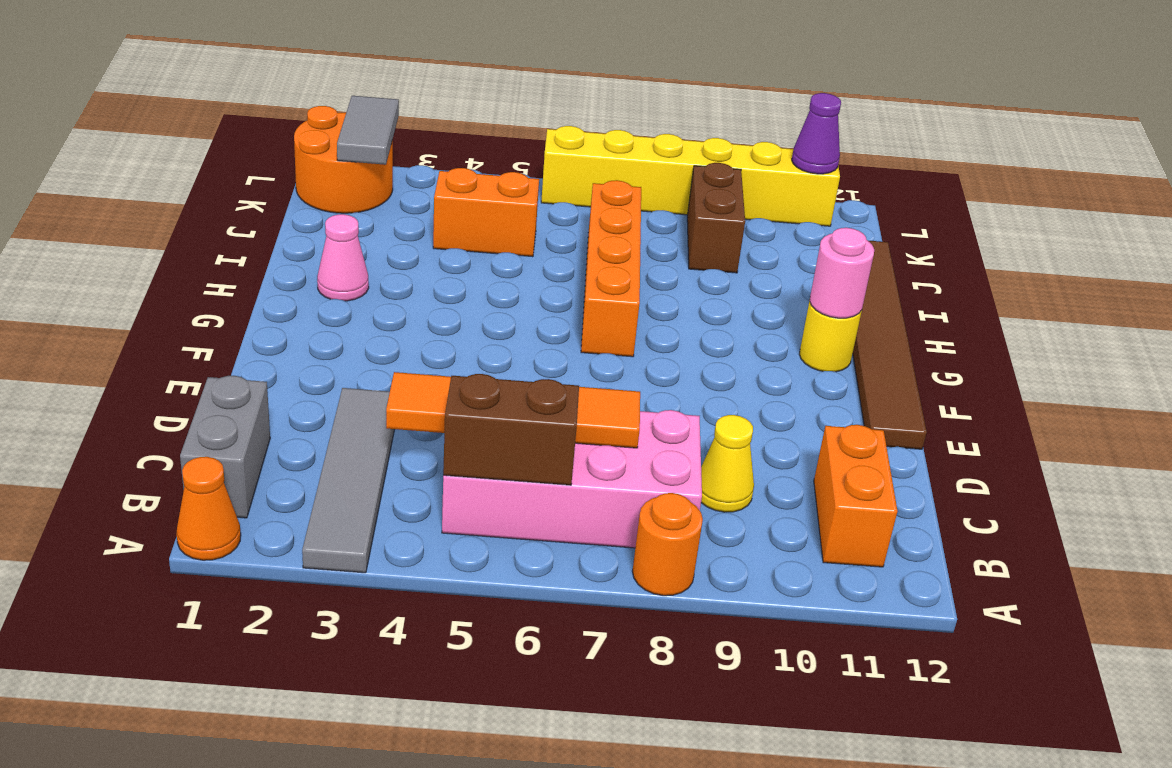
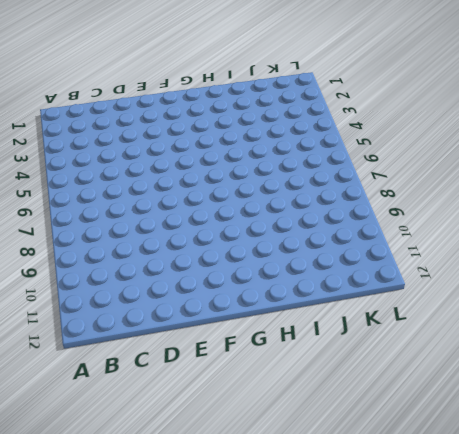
none -> orange cone A1 level 1
none -> grey tile A3:D3 level 1
none -> orange round brick A8 level 1

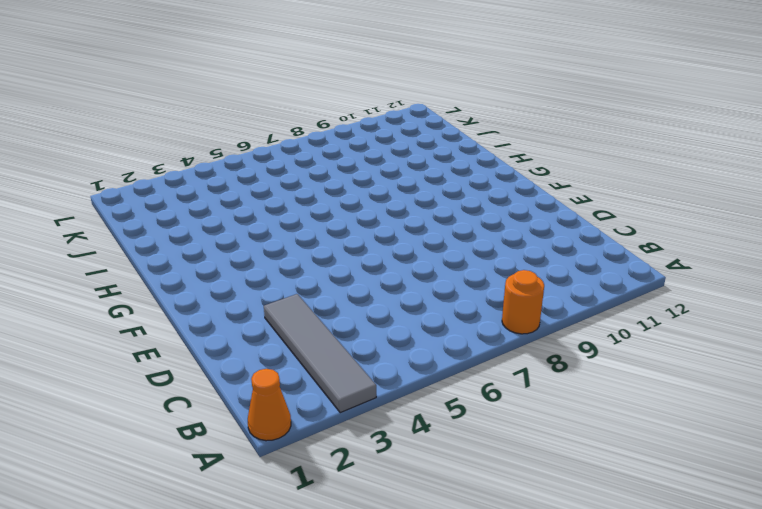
none -> grey brick B1:C1 level 1
none -> pink brick B5:C8 level 1
none -> orange brick B11:C11 level 1

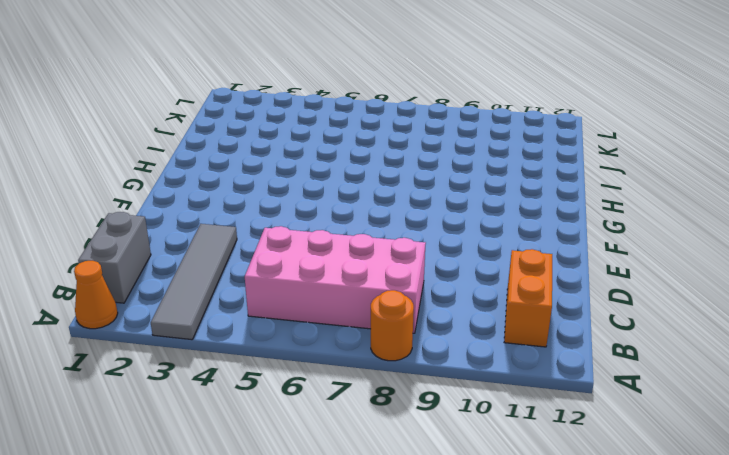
none -> yellow cone C9 level 1
none -> brown tile E12:J12 level 1
none -> orange brick G7:J7 level 1

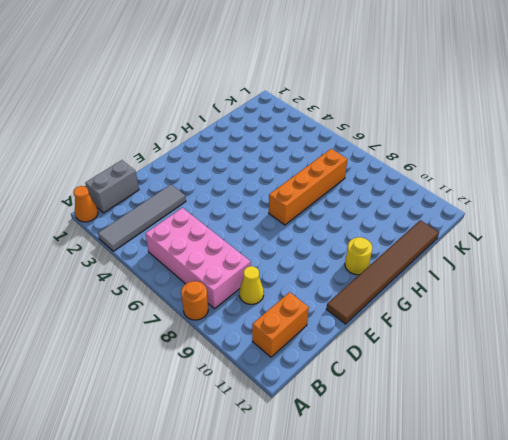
none -> pink cone H2 level 1
none -> orange brick J4:J5 level 1
none -> brown brick J9:K9 level 1

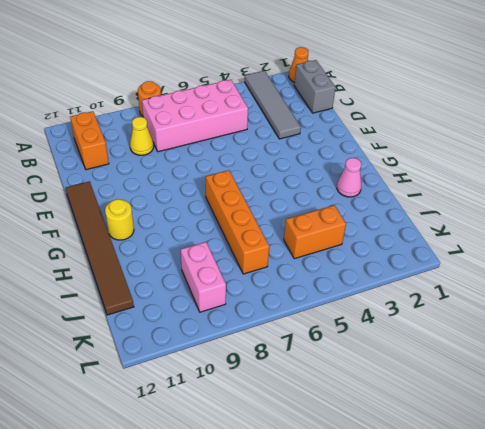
pink brick J9:K9 level 1 -> brown brick J9:K9 level 1
none -> orange round brick K1:L2 level 1
none -> yellow brick L6:L11 level 1
none -> brown brick B5:B6 level 2

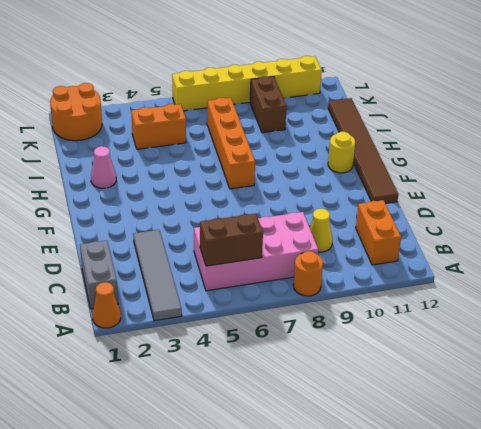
none -> orange tile C4:C7 level 2
none -> pink round brick G11 level 2
none -> grey tile K2:L2 level 2

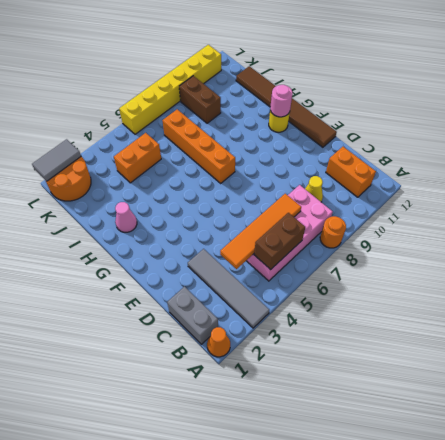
grey tile L1:L2 level 2 -> grey tile K2:L2 level 2
none -> purple cone L11 level 2

